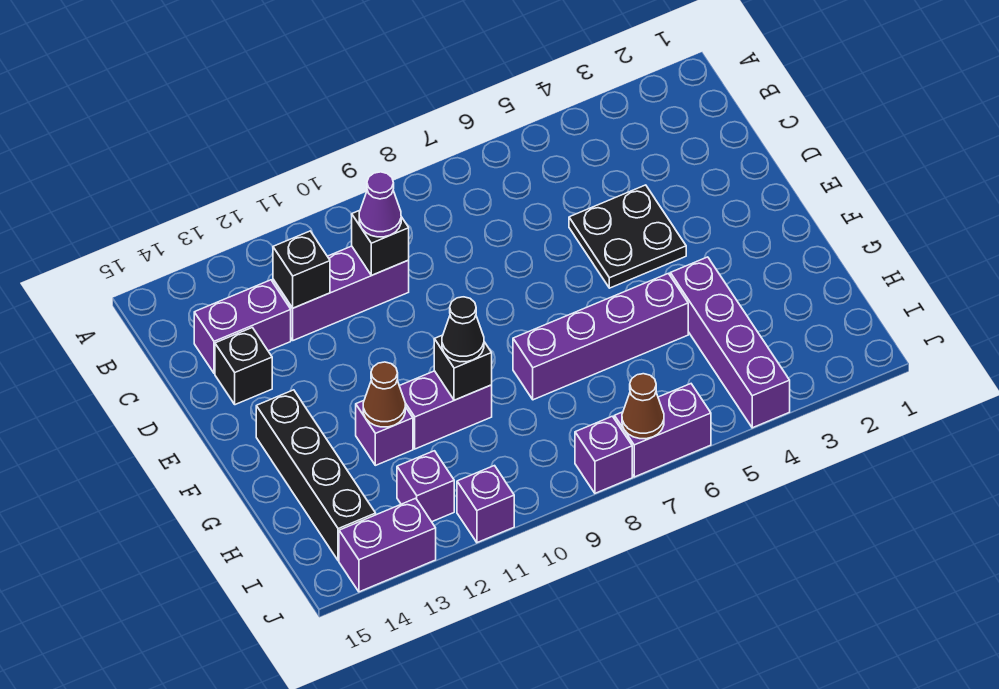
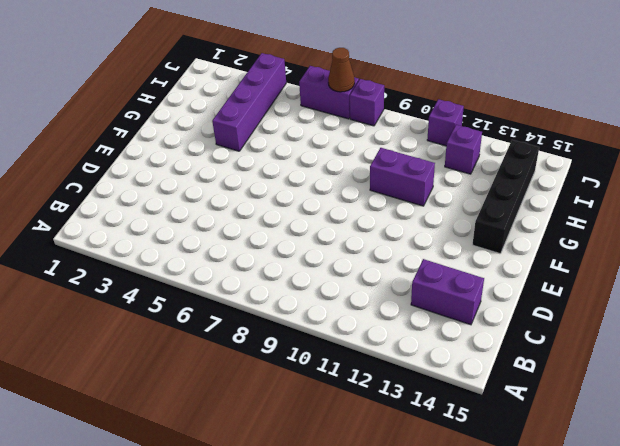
none -> purple brick C10:C12 level 1
none -> black plate D4:E5 level 1
none -> black brick D14 level 1

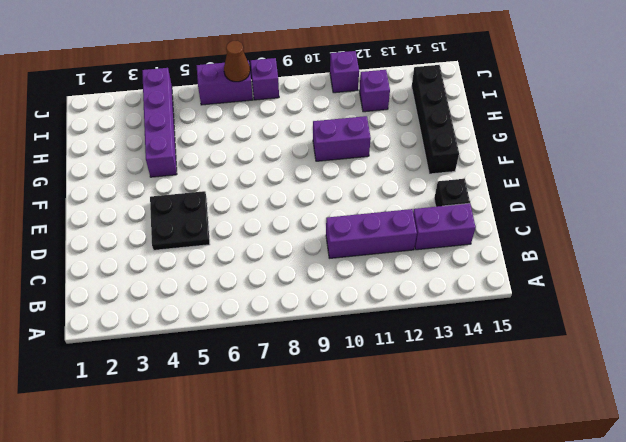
none -> purple brick G5:G8 level 1
none -> purple brick G12 level 1
none -> purple brick J13:J14 level 1

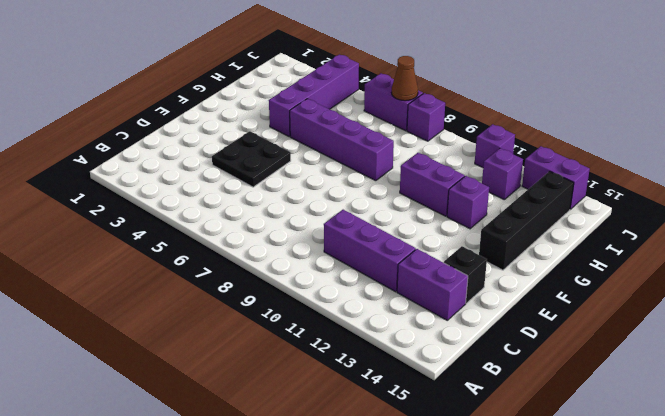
none -> black brick C10 level 2
none -> black brick C12 level 2
none -> black brick G10 level 2

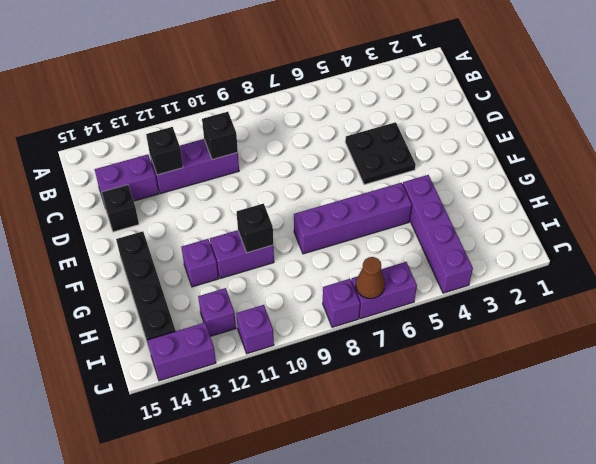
none -> brown cone G12 level 2
none -> purple cone C10 level 3
none -> black cone G10 level 3

